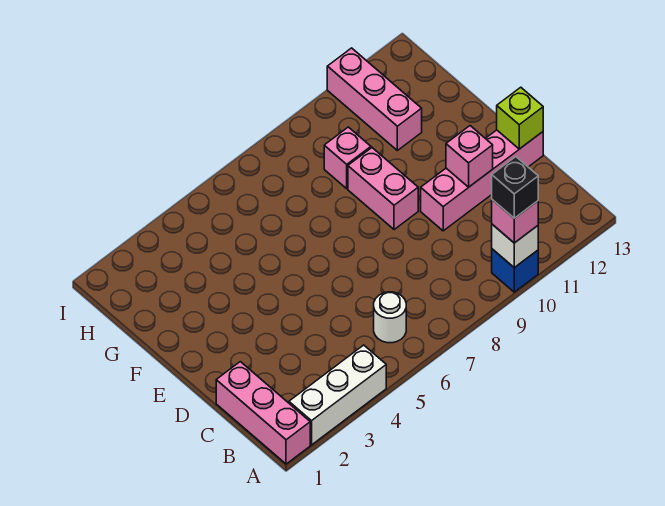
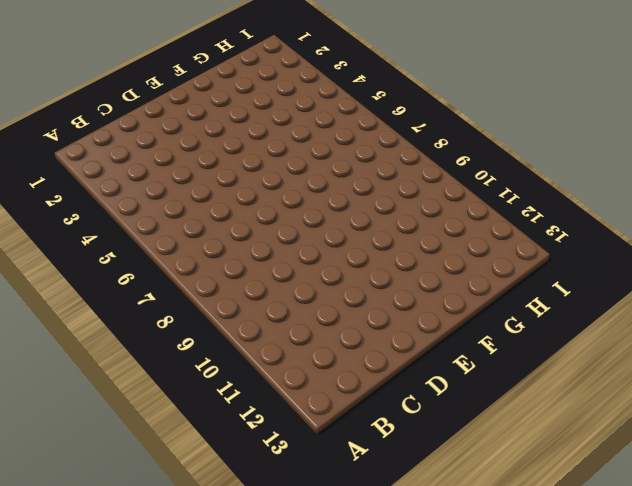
none -> pink brick A1:C1 level 1
none -> white brick A2:A4 level 1
none -> blue brick A10 level 1

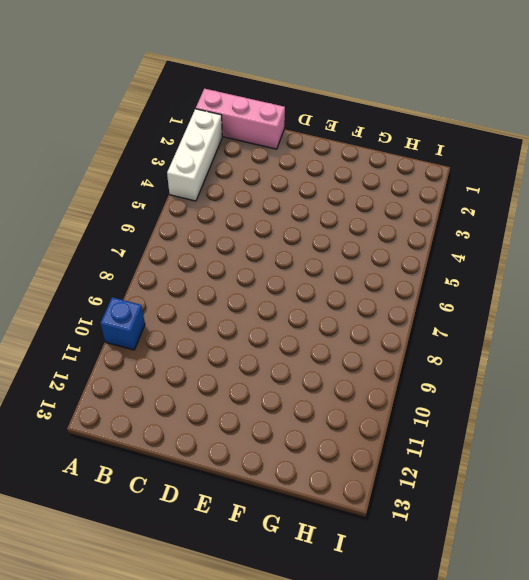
none -> white round brick B6 level 1
none -> pink brick D10:D13 level 1
none -> pink brick E9:F9 level 1

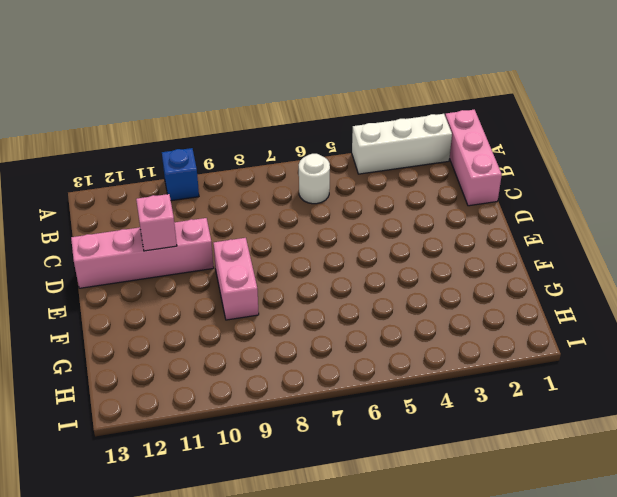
none -> pink brick G9 level 1
none -> pink brick G11:I11 level 1
none -> white brick A10 level 2

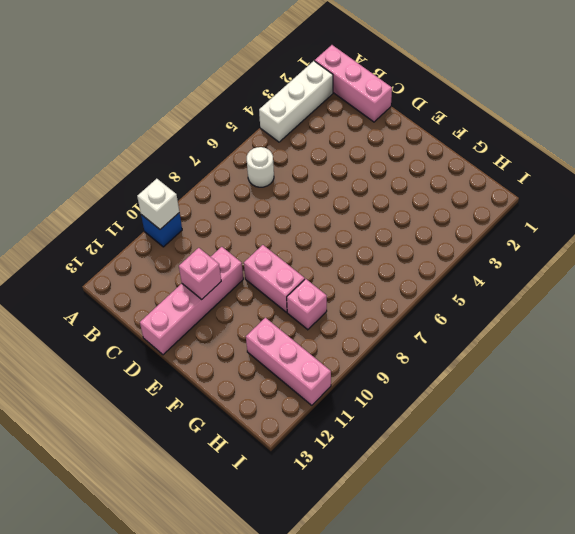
none -> lime brick D13 level 2
none -> pink brick A10 level 3
none -> black brick A10 level 4

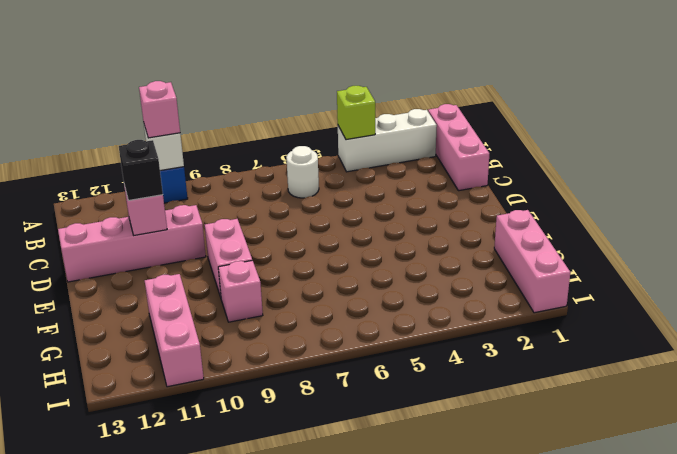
lime brick A4 level 2 -> lime brick D13 level 2
black brick D11 level 3 -> black brick A10 level 4
pink brick G1:I1 level 1 -> none

